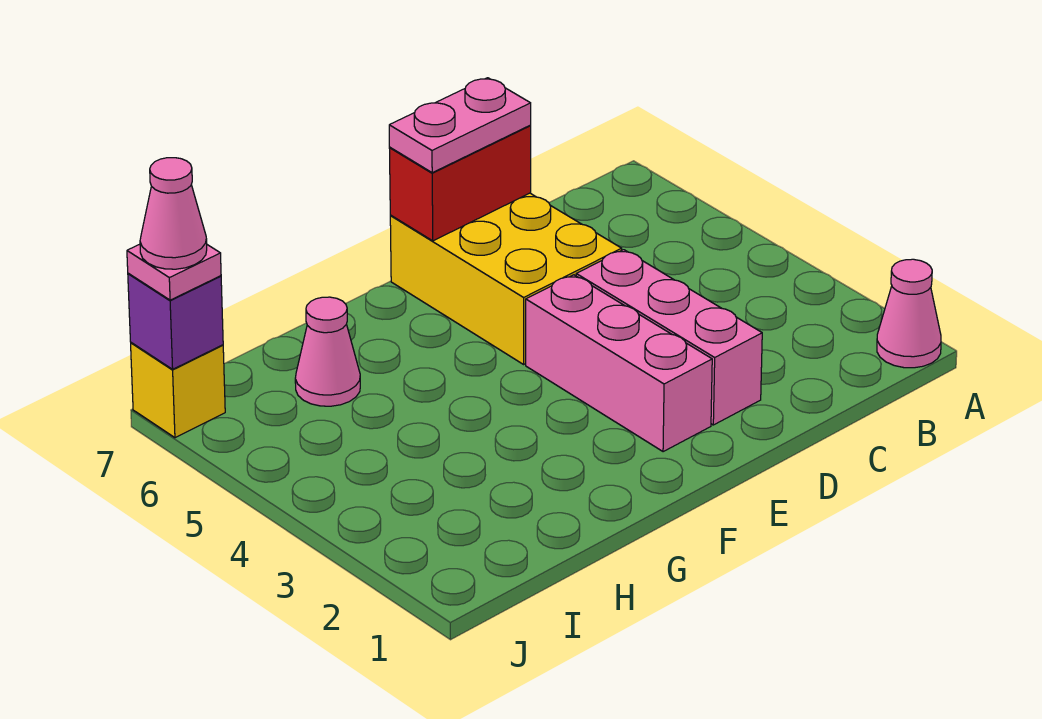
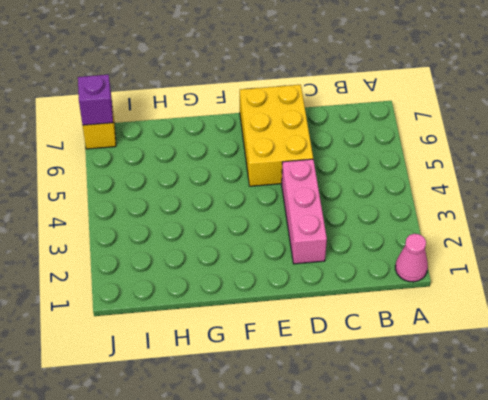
none -> pink brick E2:E4 level 1
none -> pink cone H6 level 1

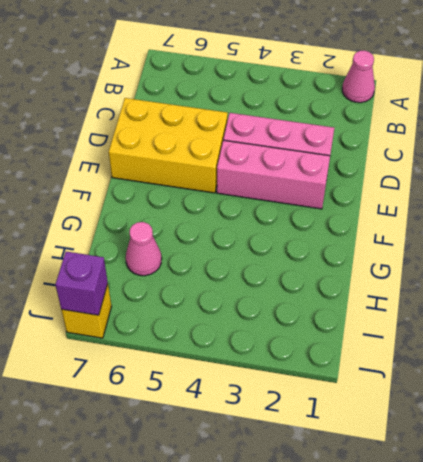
none -> red brick D7:E7 level 2
none -> pink plate D7:E7 level 3

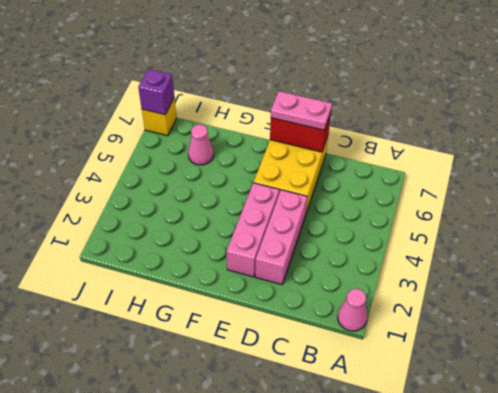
none -> pink plate J7 level 3
none -> pink cone J7 level 4

